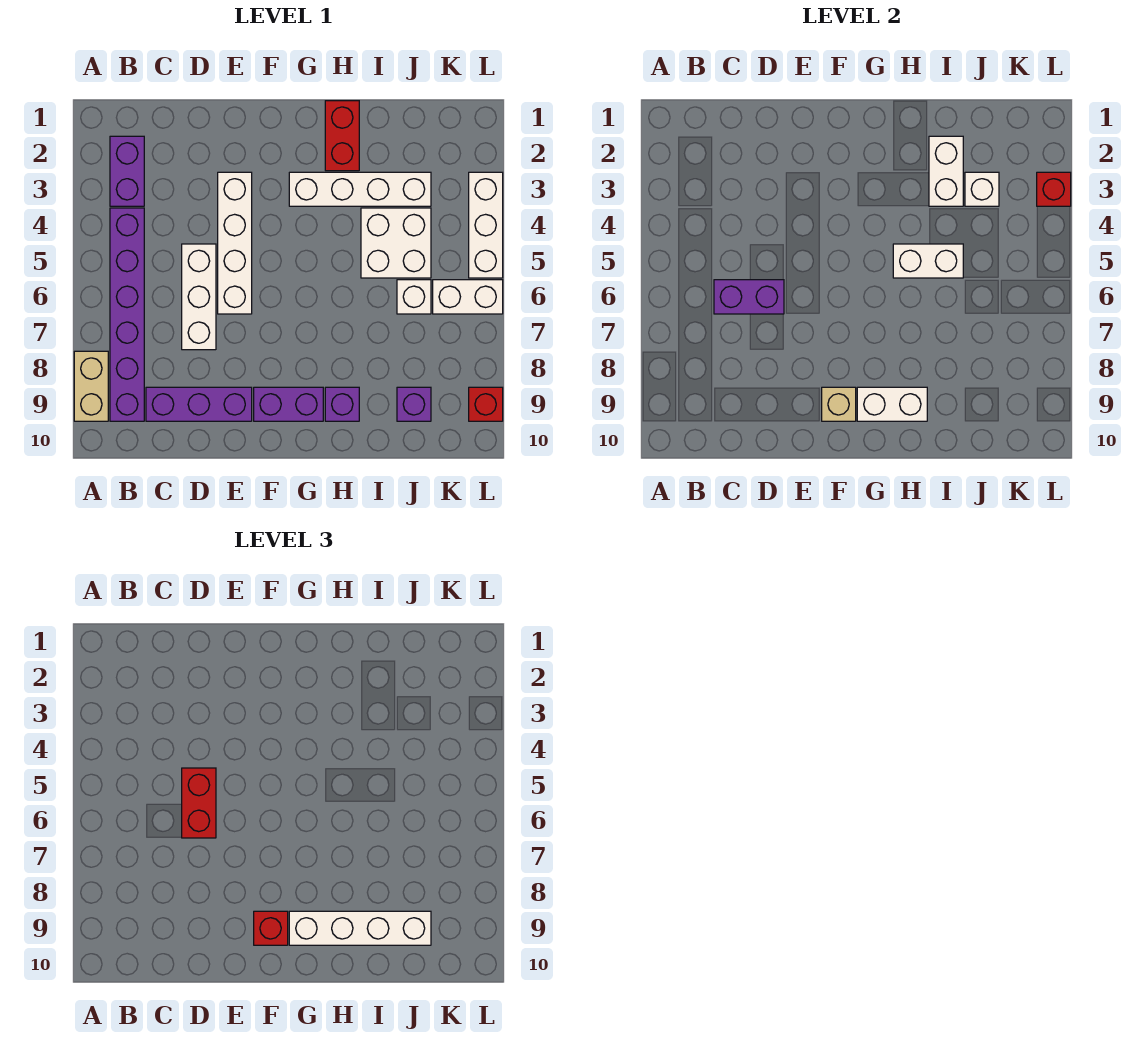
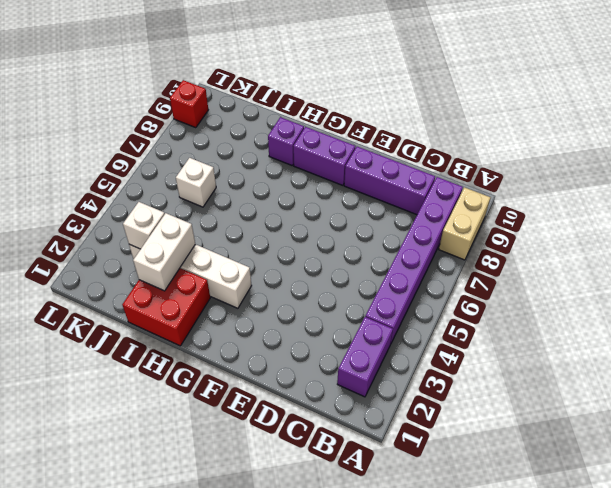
red brick H1:I2 level 1 -> red brick H1:H2 level 1
none -> white brick D5:D7 level 1
none -> white brick E3:E6 level 1
none -> white brick I4:J5 level 1

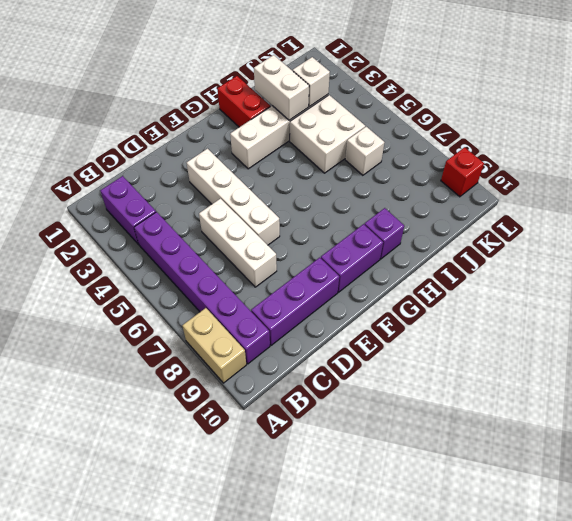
none -> purple brick J9 level 1
none -> white brick K6:L6 level 1
none -> white brick L3:L5 level 1

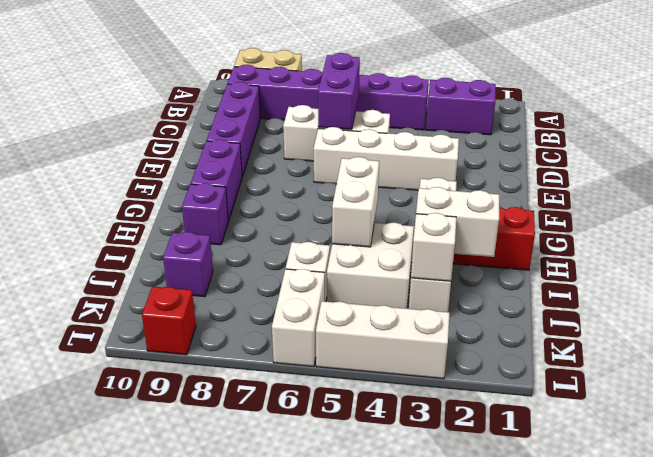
none -> tan brick F9 level 2
none -> white brick G9:H9 level 2
none -> red brick L3 level 2

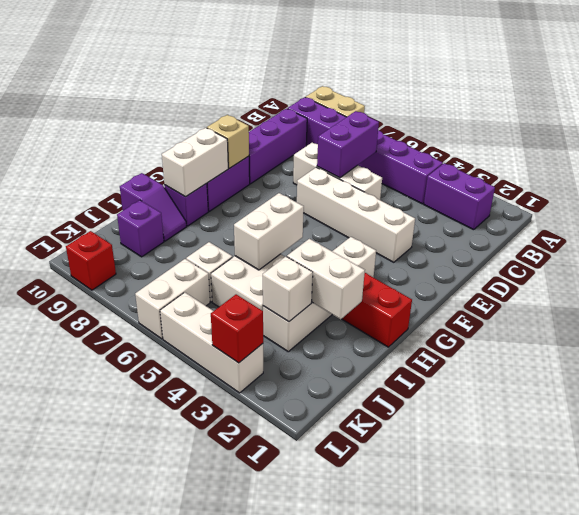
purple slope I9:I10 level 1 top 10 -> none
none -> red brick D5:D6 level 3
none -> red brick F9 level 3
none -> white brick G9:J9 level 3

